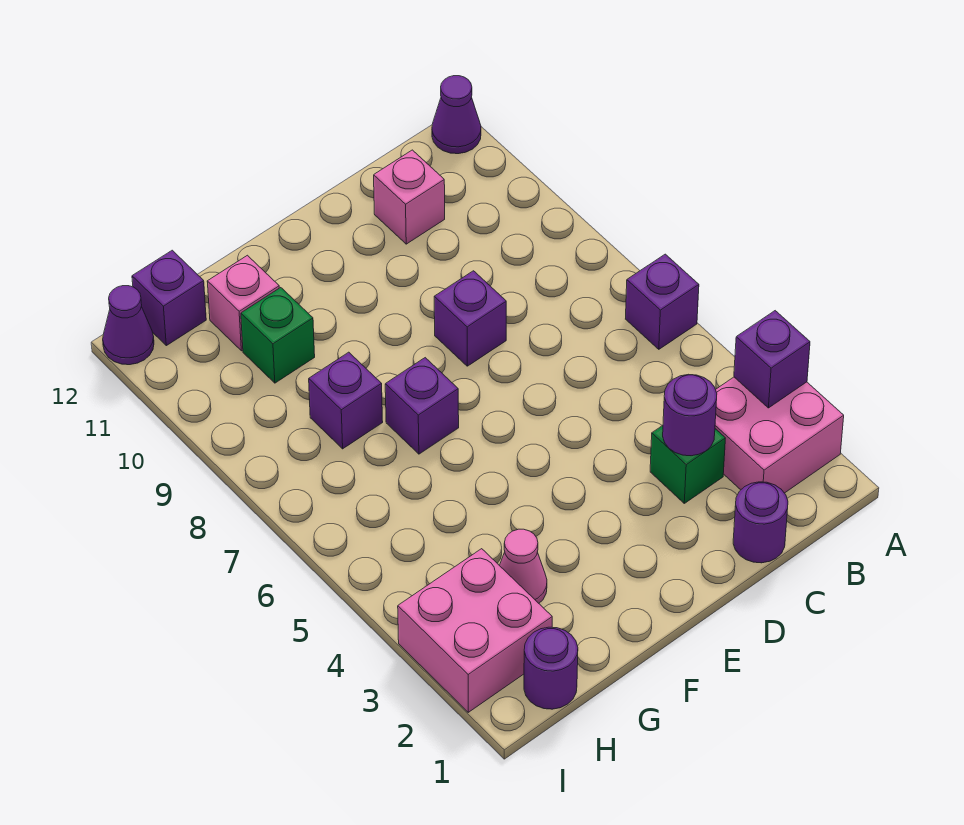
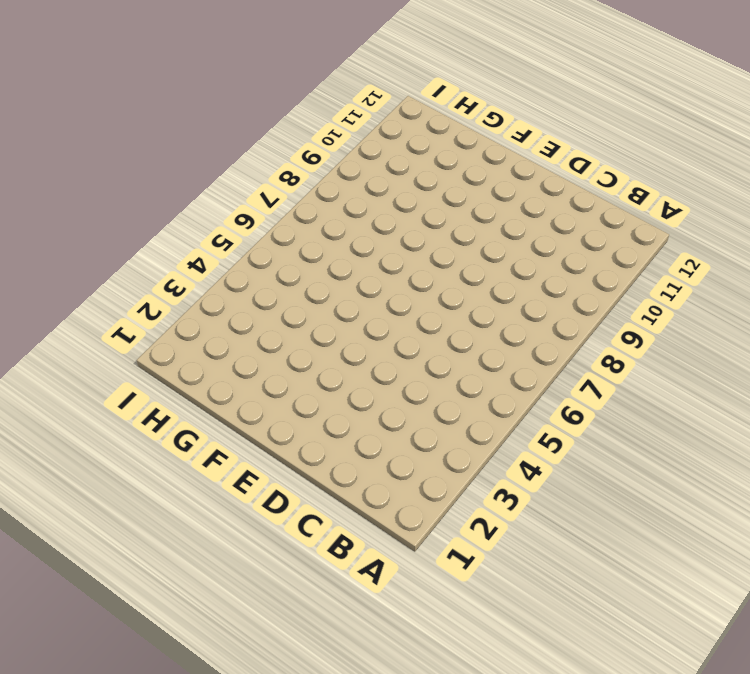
none -> pink brick A2:B3 level 1
none -> purple brick A6 level 1
none -> purple cone A12 level 1

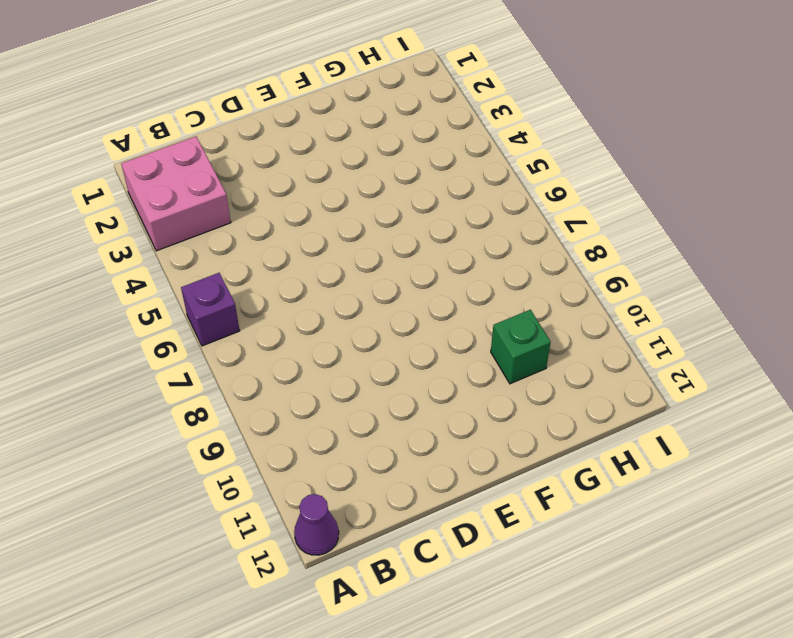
none -> purple round brick C1 level 1
none -> green brick C3 level 1
none -> pink brick C11 level 1

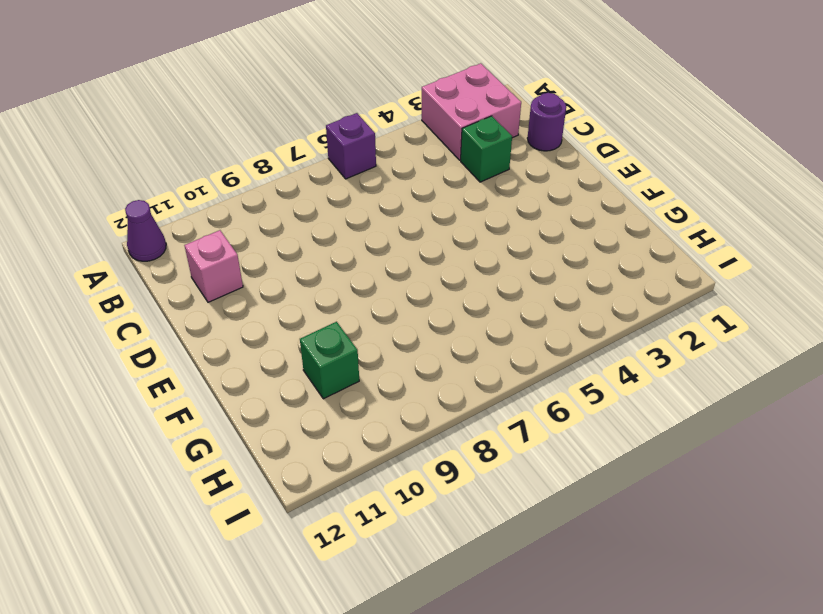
none -> purple brick D8 level 1
none -> purple brick F7 level 1
none -> pink cone G3 level 1

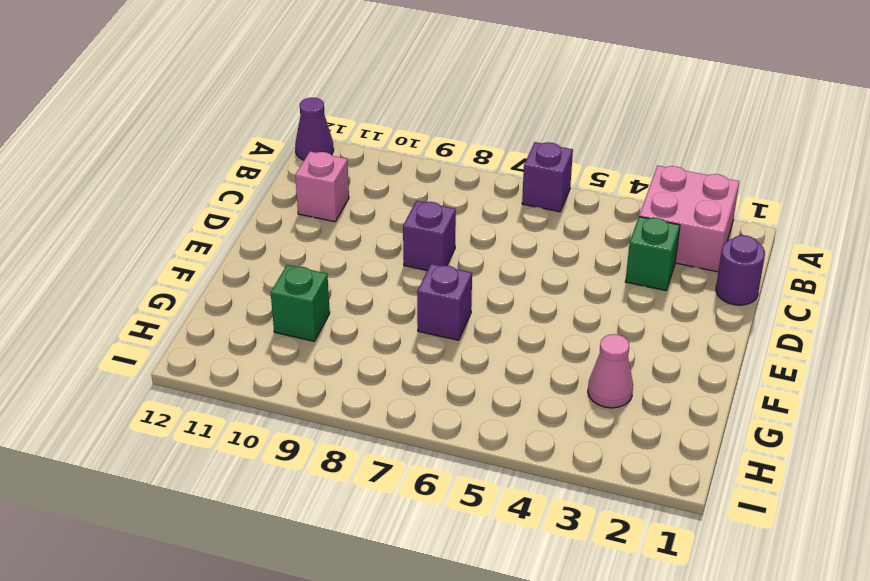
none -> purple brick G8 level 1
none -> pink brick G11 level 1
none -> purple round brick H1 level 1

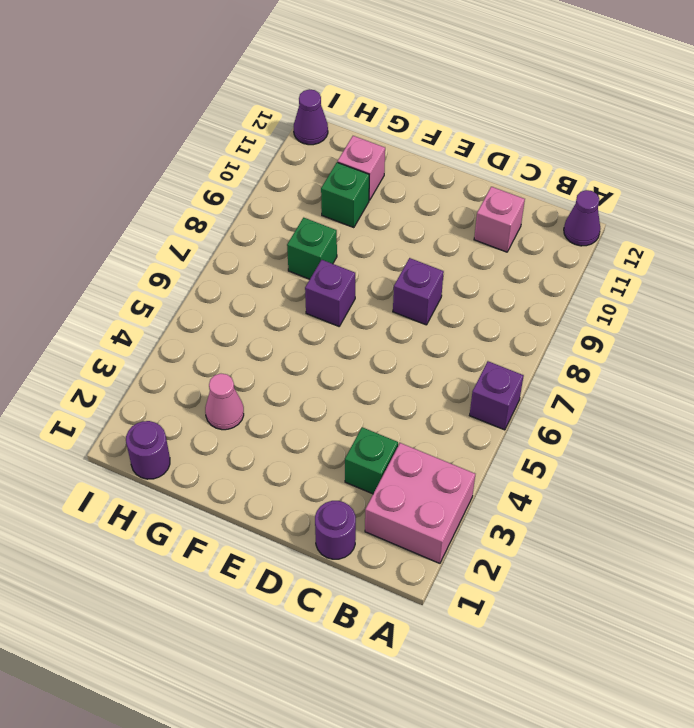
green brick G8 level 1 -> purple brick G8 level 1
none -> pink brick H2:I3 level 1
none -> purple brick H12 level 1
none -> purple brick A3 level 2

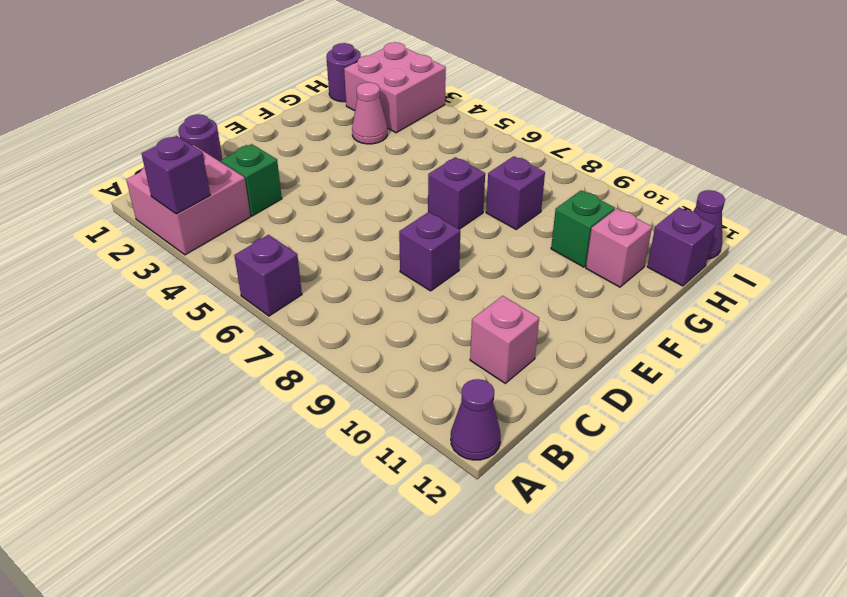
none -> purple round brick C3 level 2

